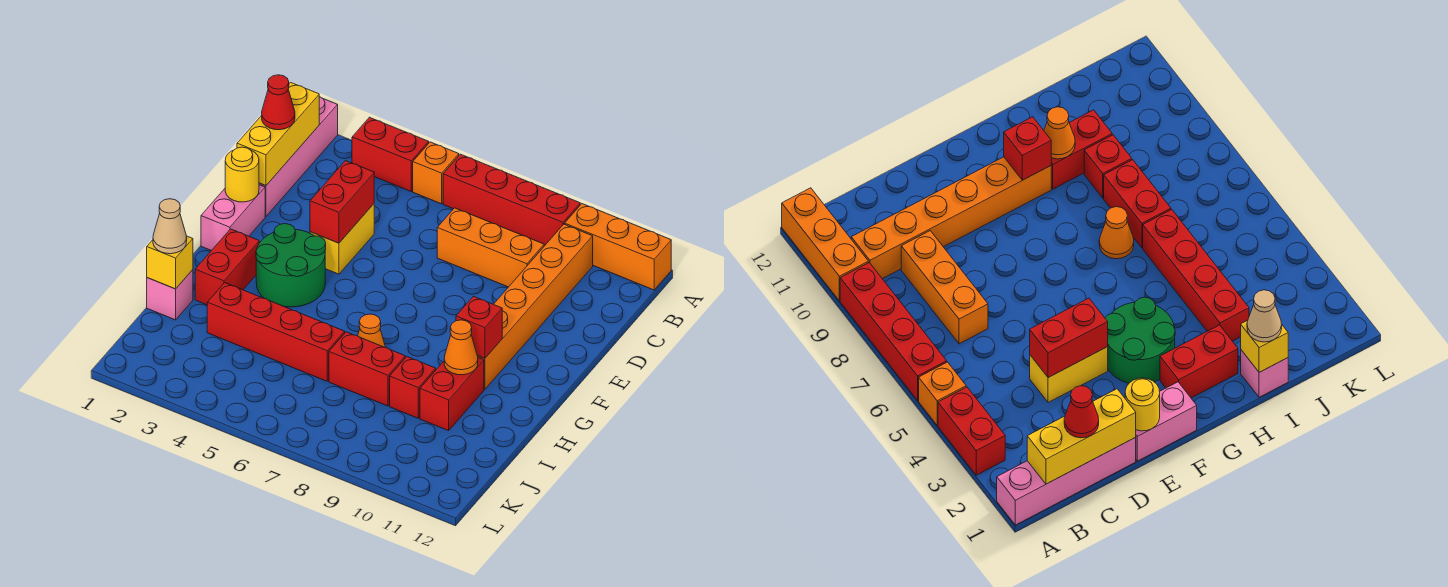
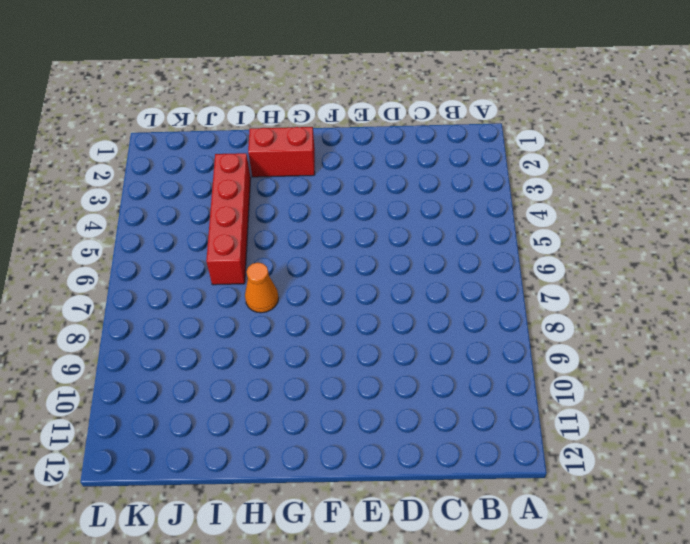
none -> pink brick A1:D1 level 1
none -> red brick A3:A4 level 1
none -> orange brick A5 level 1

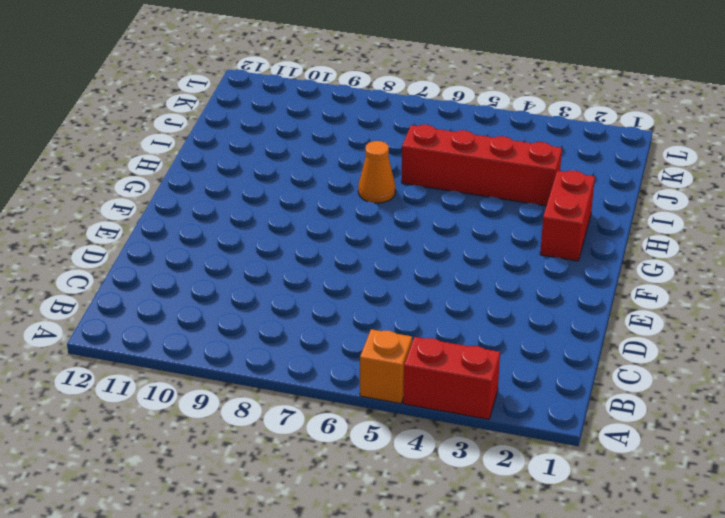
none -> pink brick A1:D1 level 1
none -> red brick A6:A9 level 1
none -> orange brick A10:A12 level 1

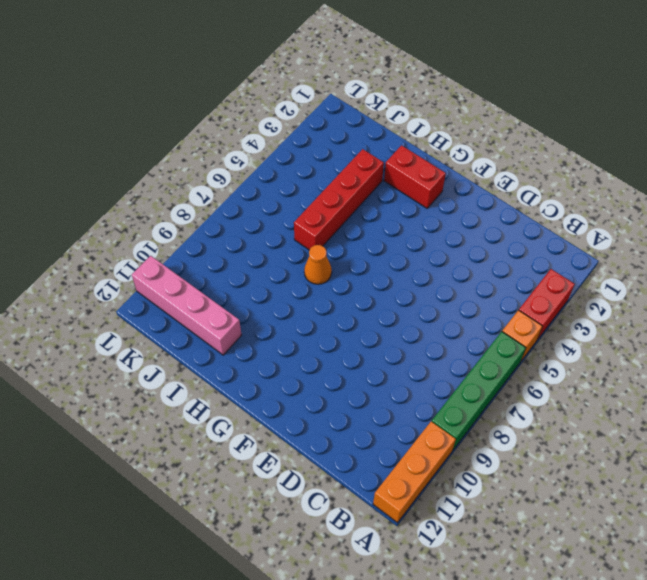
green brick A6:A9 level 1 -> red brick A6:A9 level 1
pink brick I11:L11 level 1 -> pink brick A1:D1 level 1
none -> orange brick B10:G10 level 1
none -> orange brick C7:C9 level 1
none -> yellow brick D4:E4 level 1

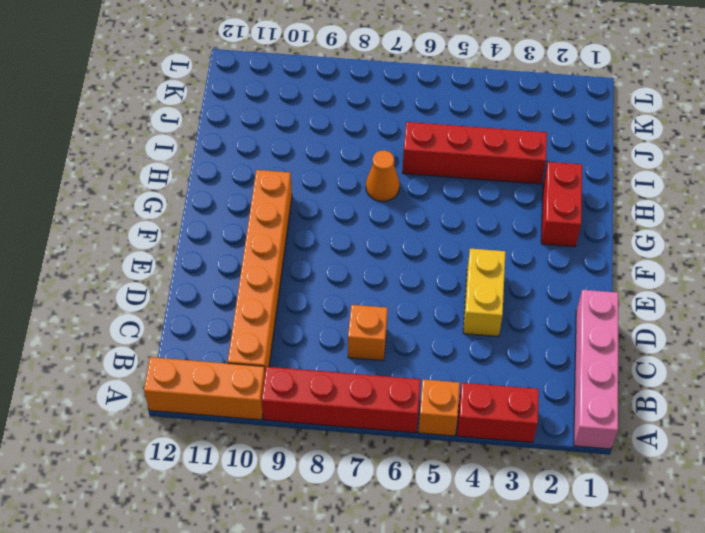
orange brick C7 level 1 -> orange brick C7:C9 level 1
none -> pink brick E1:F1 level 1
none -> green round brick F3:G4 level 1
none -> red brick H10:I10 level 1

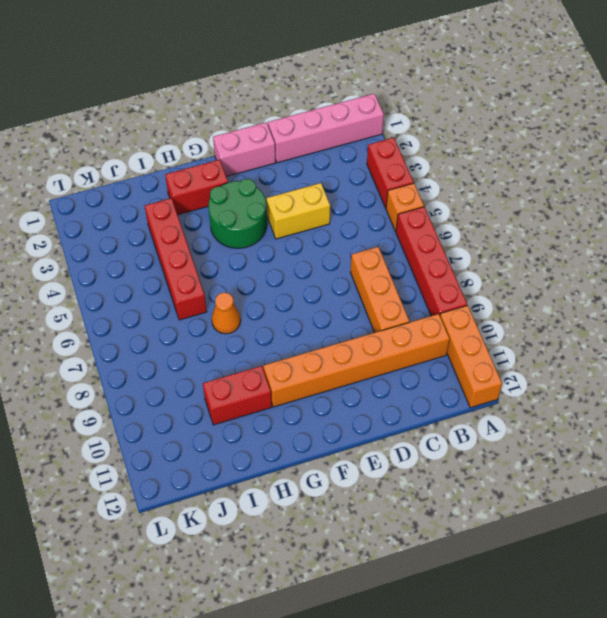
none -> pink brick I1 level 1
none -> red brick I7:I8 level 1
none -> red brick I9 level 1

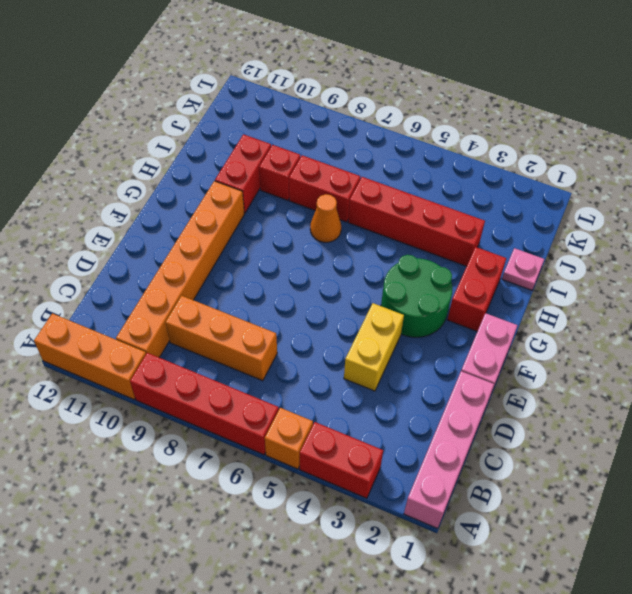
pink plate I1 level 1 -> pink brick I1 level 1
none -> yellow brick B1:D1 level 2
none -> red brick D4:E4 level 2
none -> yellow round brick E1 level 2

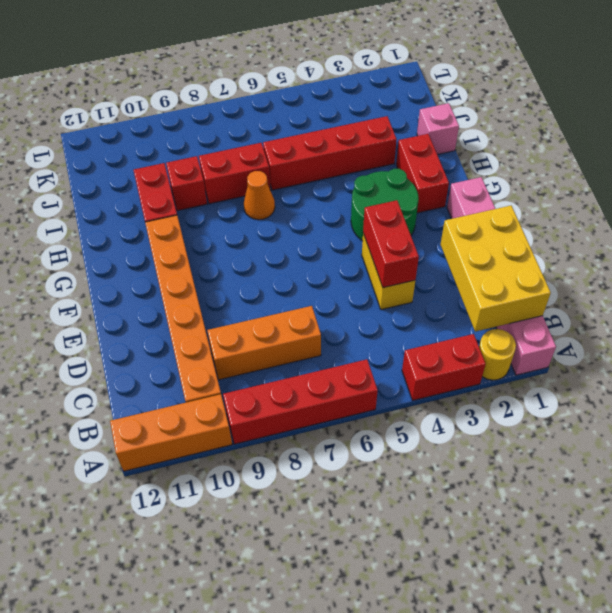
yellow round brick A2 level 1 -> yellow round brick E1 level 2
yellow brick B1:D2 level 2 -> yellow brick B1:D1 level 2
none -> orange brick A5 level 1
none -> red brick G10 level 2
none -> orange cone H10 level 2

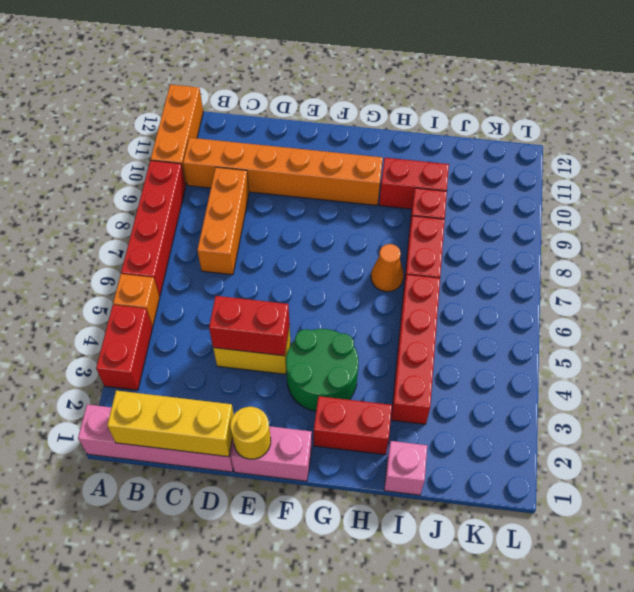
none -> red brick G10 level 2
none -> orange cone H10 level 2
none -> yellow brick I1 level 2

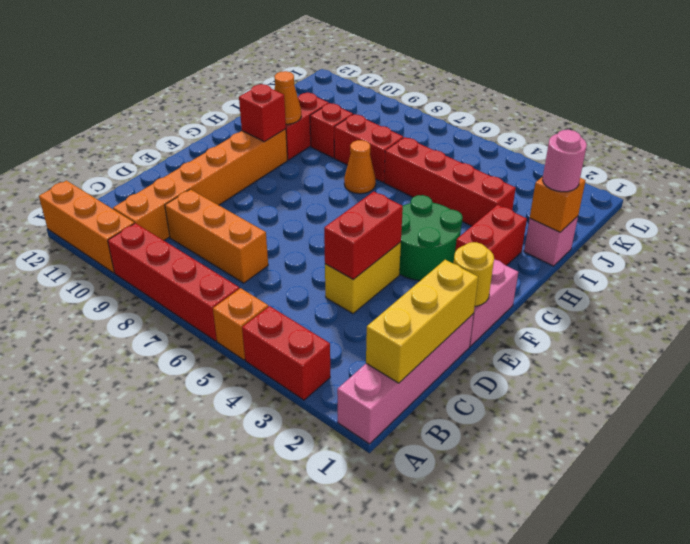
orange brick I1 level 2 -> yellow brick I1 level 2
pink round brick I1 level 3 -> tan cone I1 level 3
none -> red cone C1 level 3

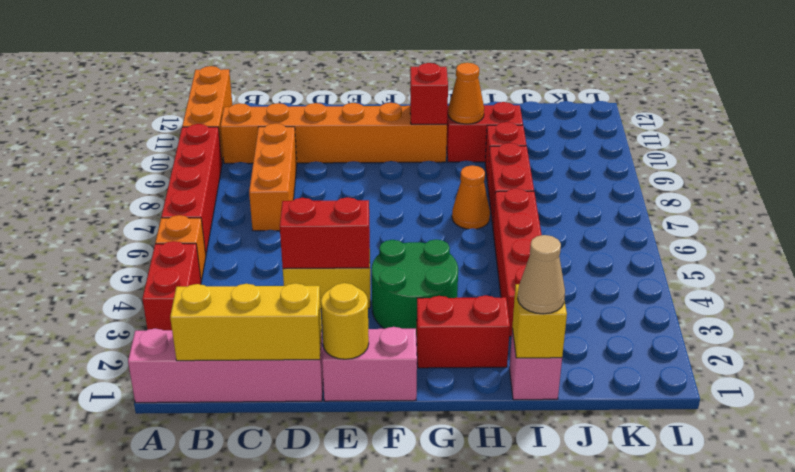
none -> red cone C1 level 3

